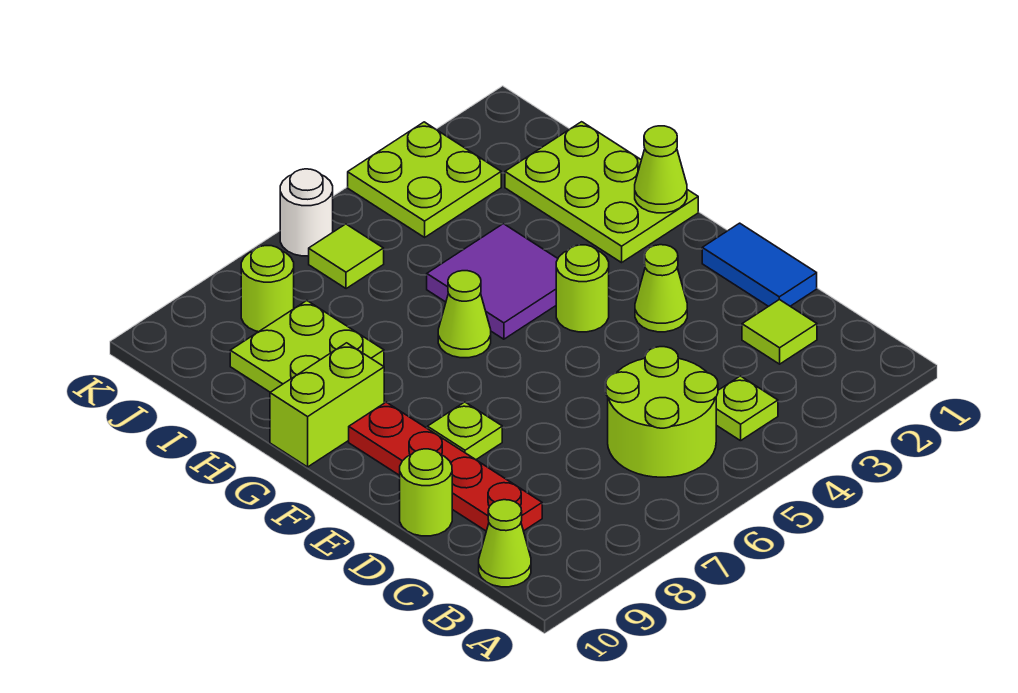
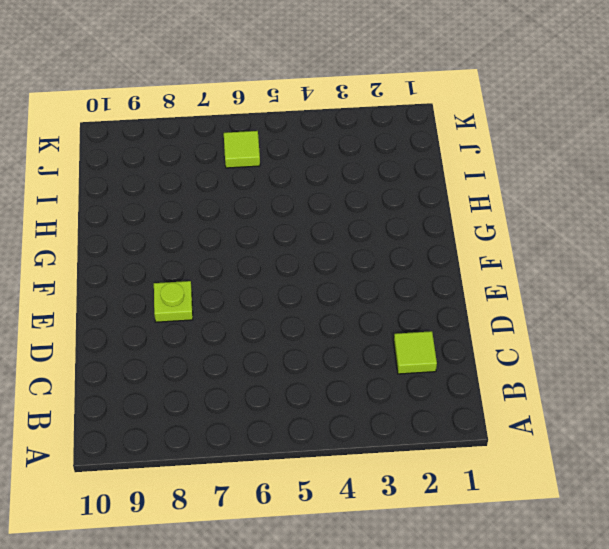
none -> lime plate B4 level 1
none -> lime round brick B5:C6 level 1
none -> lime cone B10 level 1

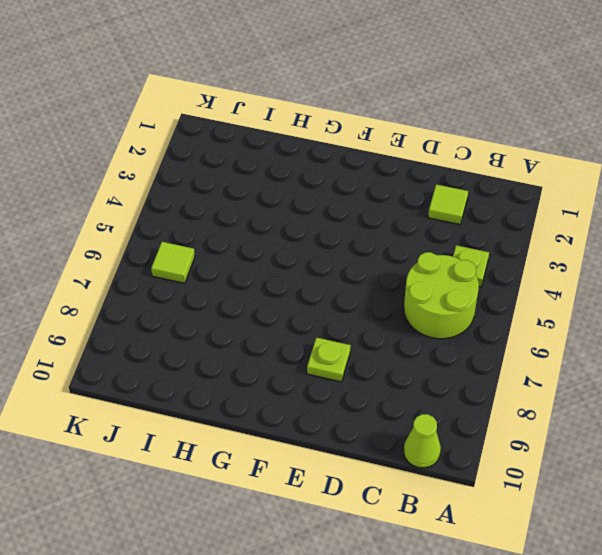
none -> red plate C9:F9 level 1
none -> blue tile D1:E1 level 1
none -> lime round brick D10 level 1

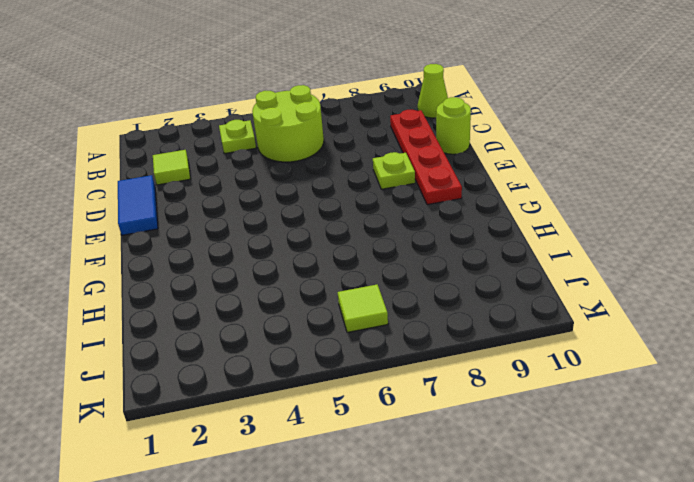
none -> lime cone E3 level 1
none -> lime round brick F4 level 1
none -> lime plate G1:I2 level 1

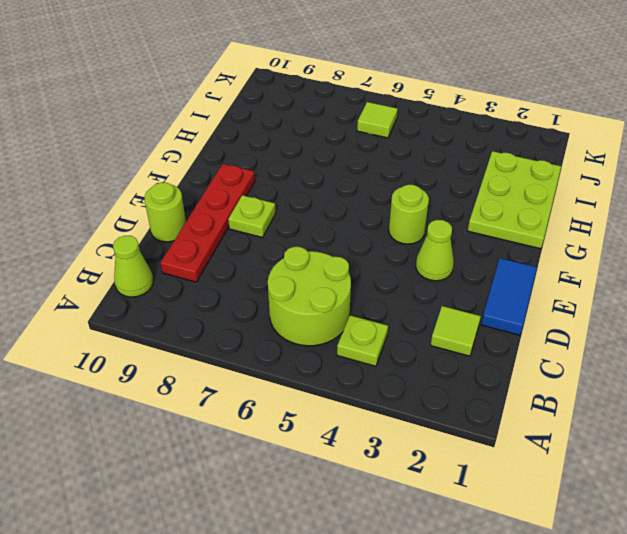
none -> purple tile G4:H5 level 1
none -> lime cone G6 level 1
none -> lime brick G9:G10 level 1

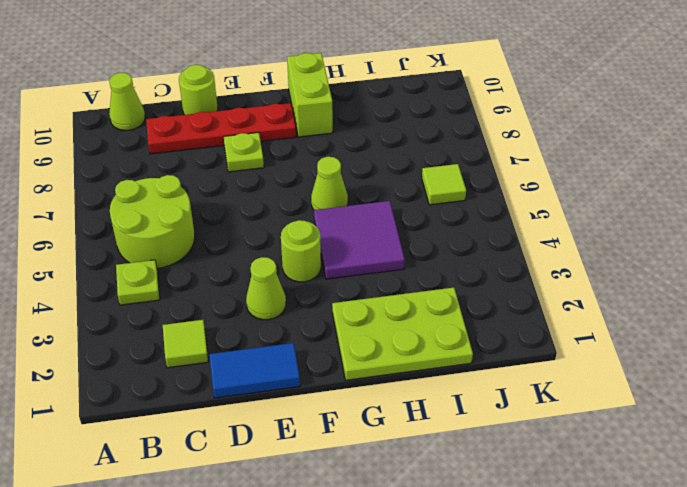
none -> lime plate H8:I9 level 1
none -> lime plate J3:K4 level 1
none -> lime round brick J8 level 1

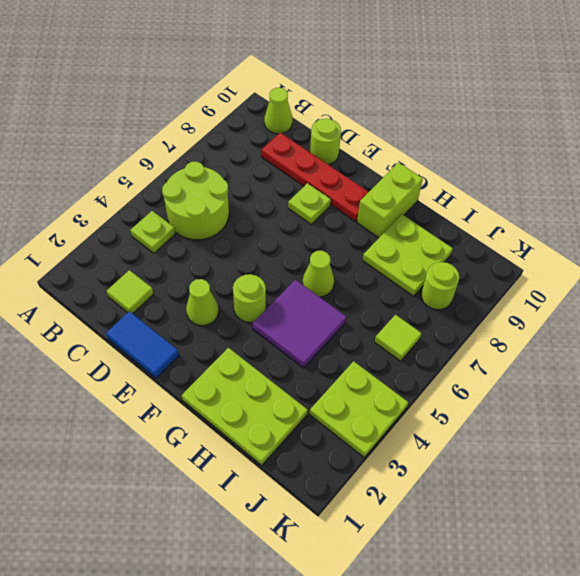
none -> white round brick K6 level 1
none -> lime cone G1 level 2

